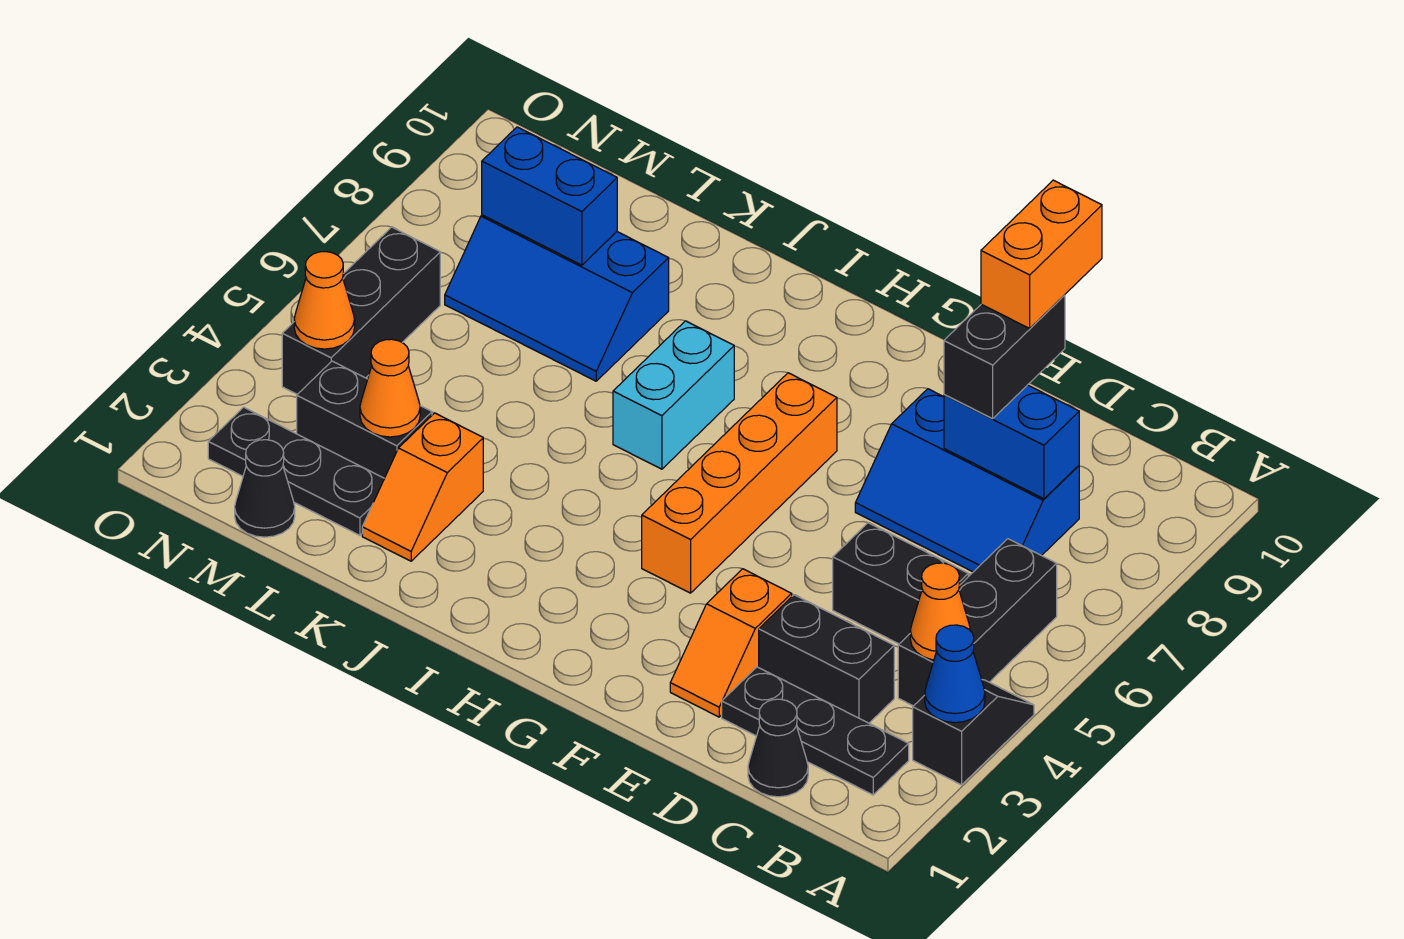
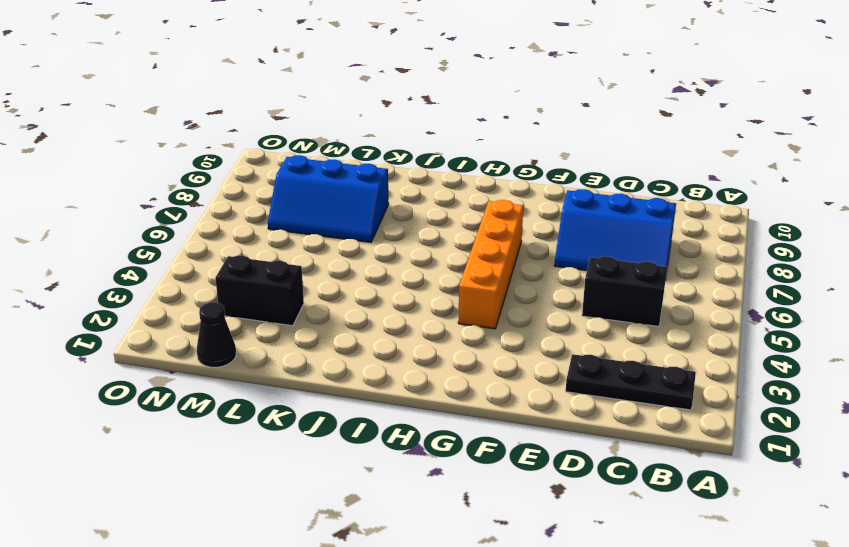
none -> black slope A3:A4 level 1 top 3
none -> black brick B4:B6 level 1
none -> black cone C1 level 1

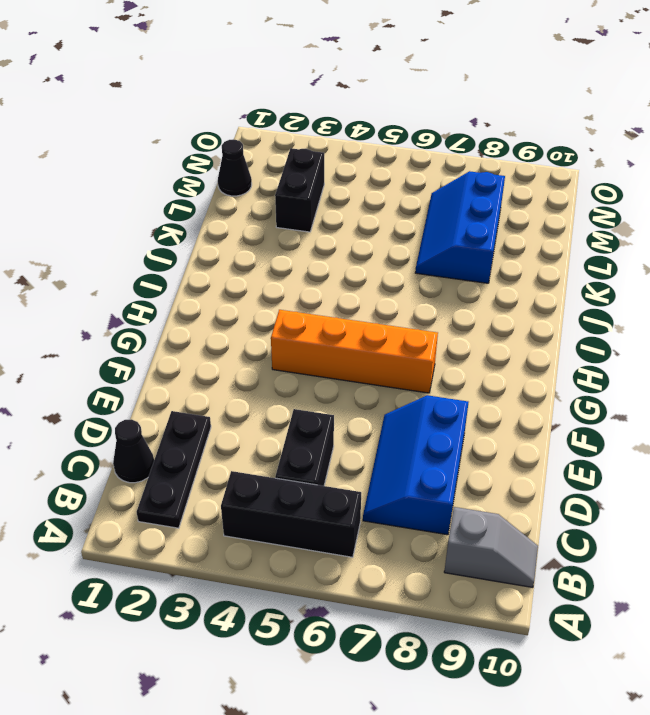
grey slope B9:B10 level 1 top 9 -> none
none -> black slope A3:A4 level 1 top 3
none -> black brick C3:D3 level 1
none -> orange slope E2:E3 level 1 top 3

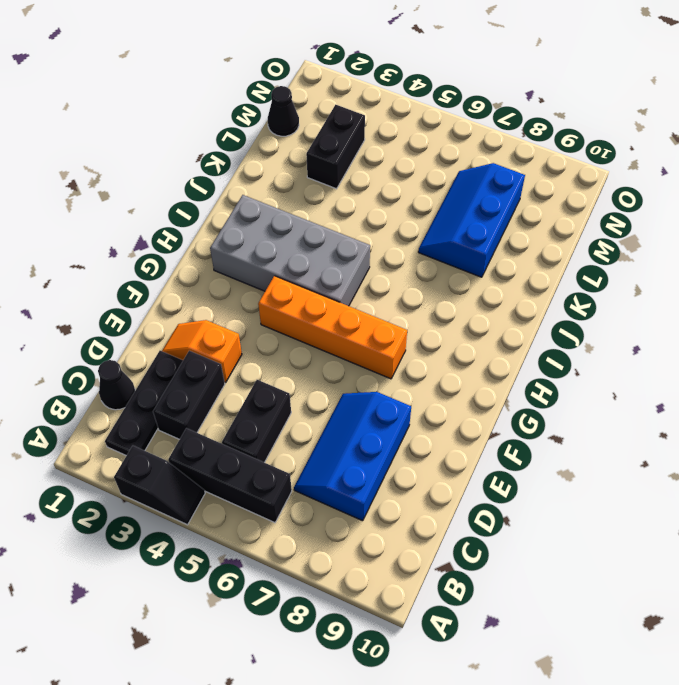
grey brick H2:I5 level 1 -> none
none -> cyan brick I6:I7 level 1
none -> orange slope K2:K3 level 1 top 3
none -> black plate L2:N2 level 1

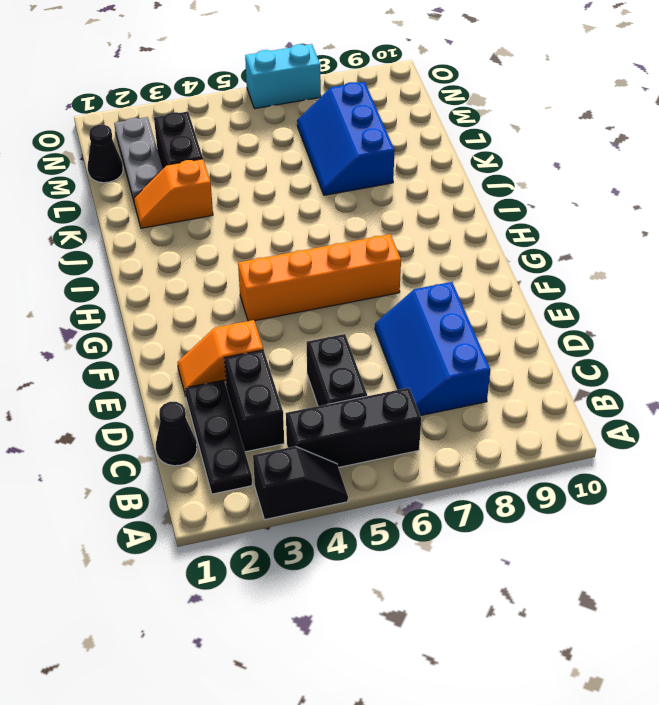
grey plate L2:N2 level 1 -> black plate L2:N2 level 1
cyan brick O6:O7 level 1 -> cyan brick I6:I7 level 1
none -> black brick N4:N6 level 1
none -> blue cone A3 level 2
none -> orange cone B4 level 2

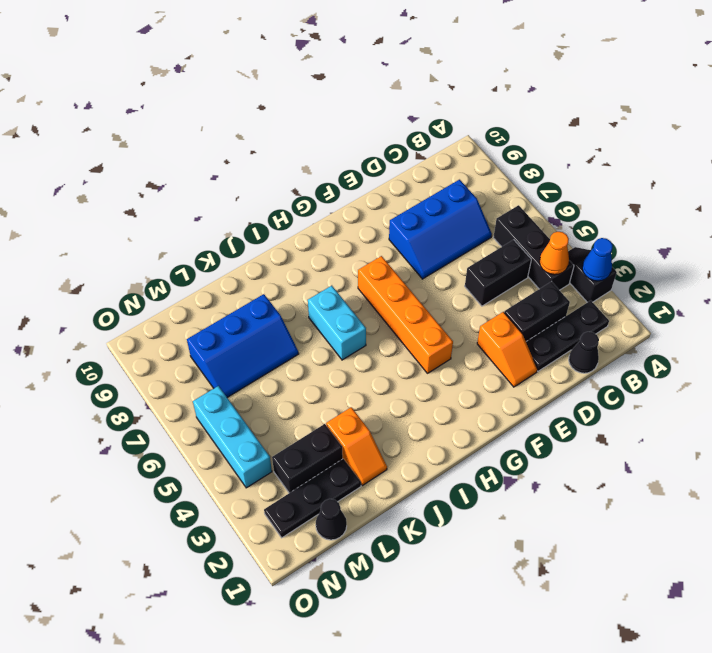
cyan brick N4:N6 level 1 -> black brick N4:N6 level 1
none -> blue brick C8:D8 level 2
none -> orange cone L3 level 2
none -> blue brick L8:M8 level 2

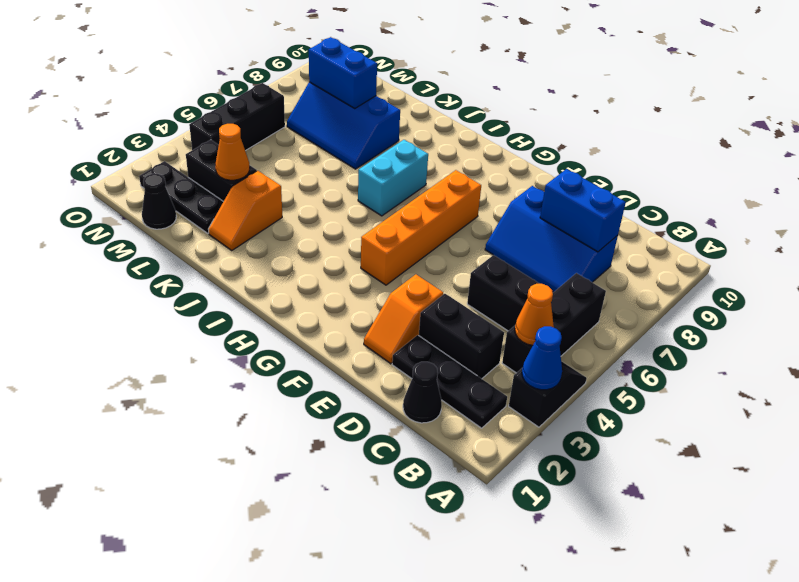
none -> orange cone N4 level 2
none -> black brick D8:D9 level 3
none -> orange brick D9:D10 level 4

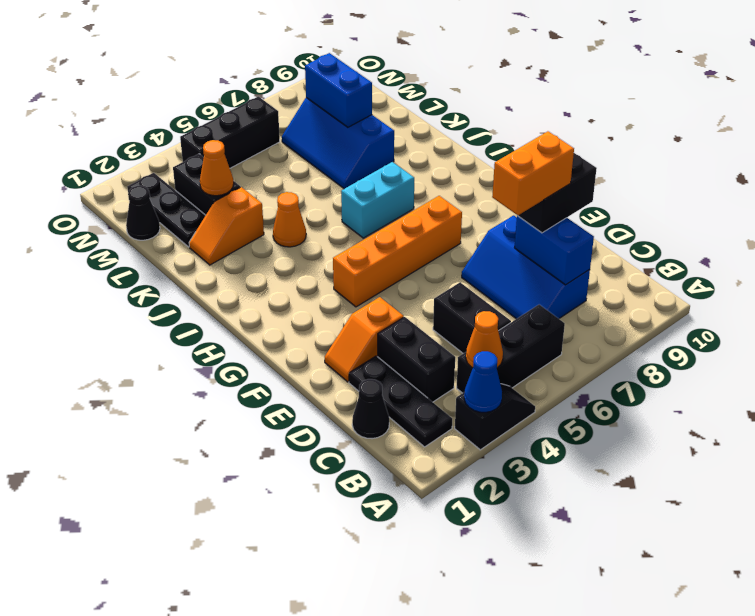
orange brick D7:D8 level 4 -> orange brick D9:D10 level 4
orange cone J4 level 1 -> orange cone N4 level 2

